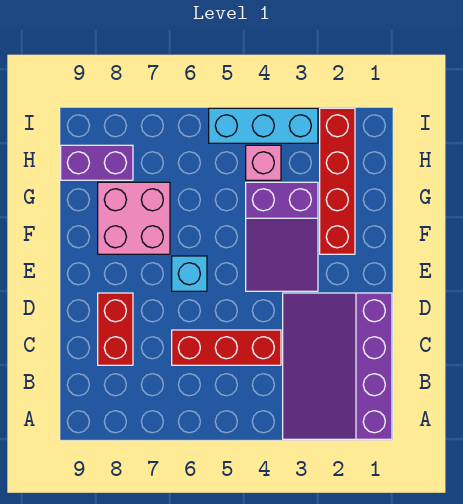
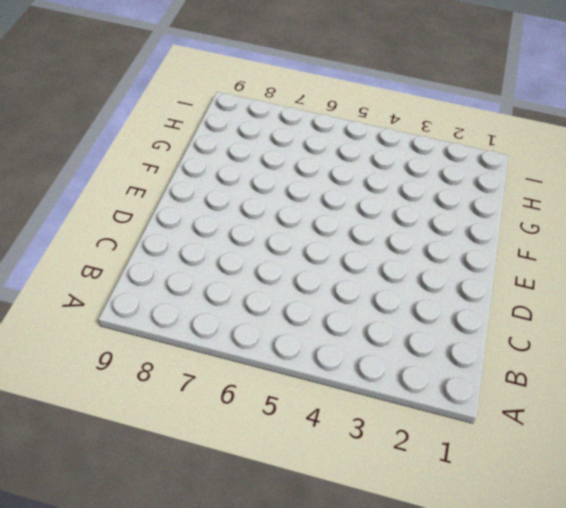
none -> purple slope A1:D3 level 1 top 1
none -> red brick C4:C6 level 1

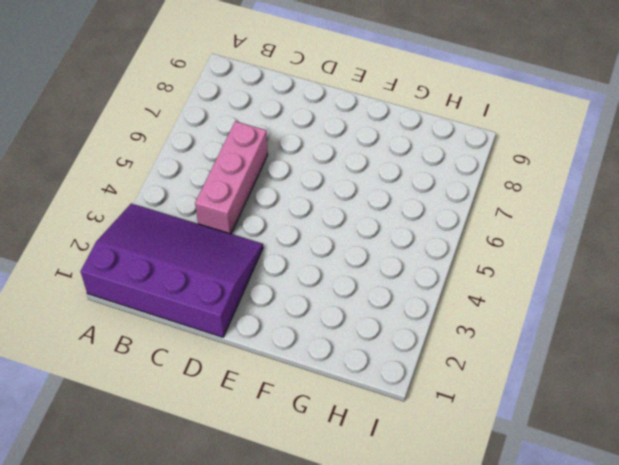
pink brick C4:C6 level 1 -> red brick C4:C6 level 1
none -> red brick C8:D8 level 1
none -> purple slope E3:G4 level 1 top G

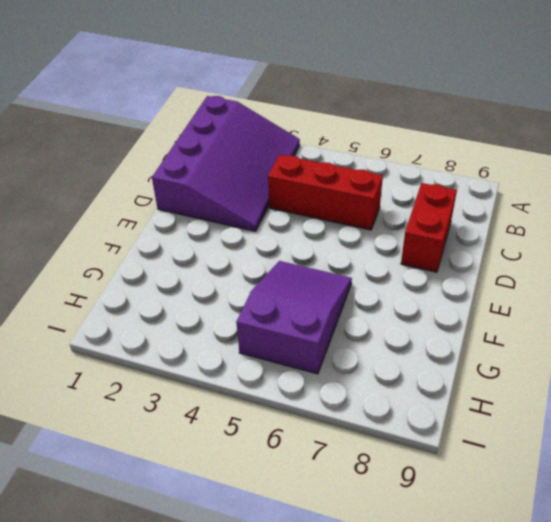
purple slope F5:H6 level 1 top H -> purple slope E3:G4 level 1 top G
none -> cyan brick E6 level 1
none -> red brick F2:I2 level 1

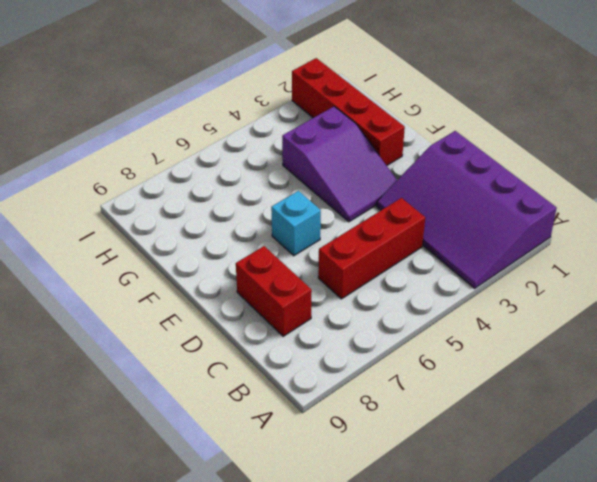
none -> pink brick F7:G8 level 1
none -> pink brick H4 level 1

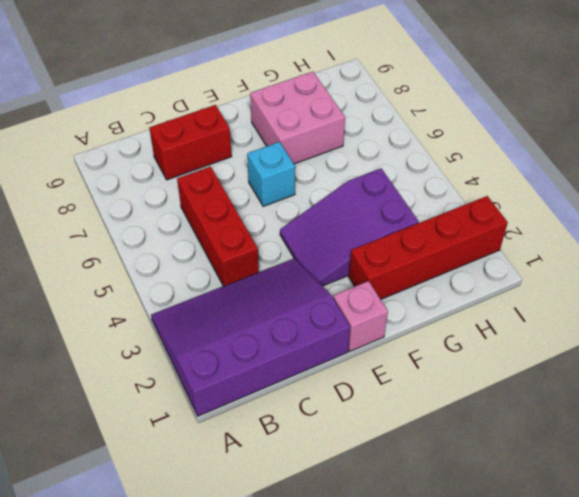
pink brick E1 level 1 -> pink brick H4 level 1
none -> purple brick H8:H9 level 1
none -> cyan brick I3:I5 level 1

